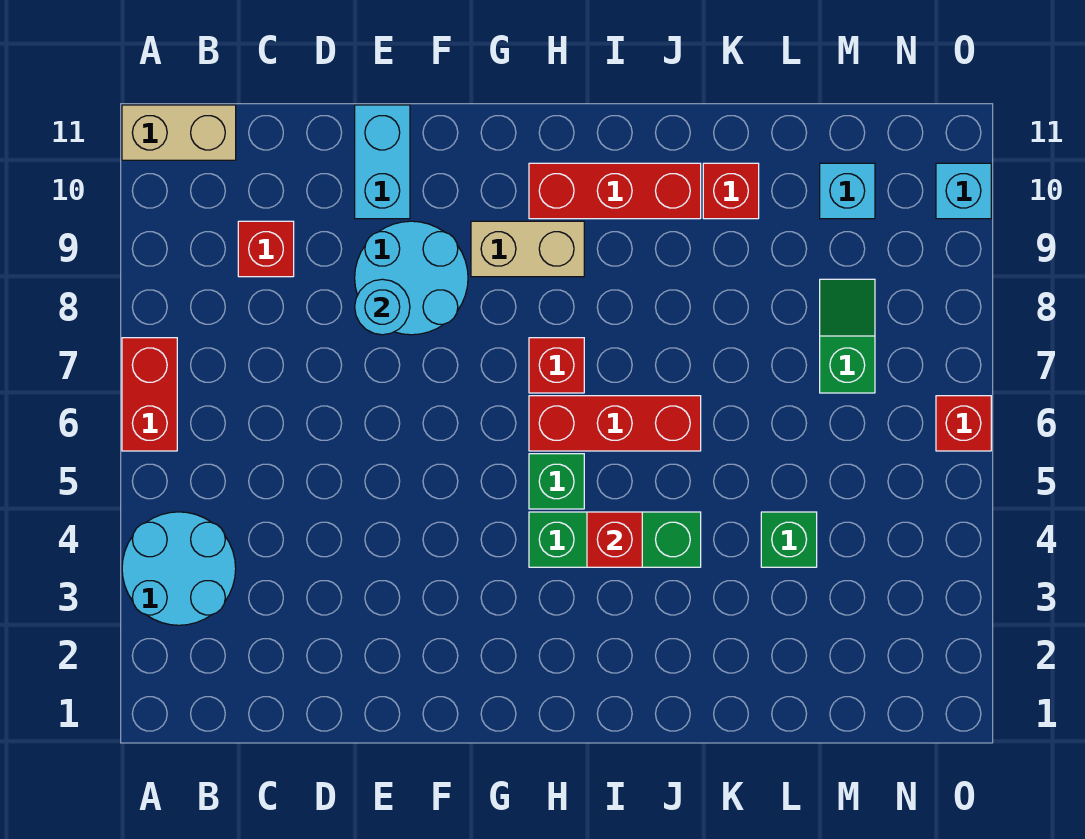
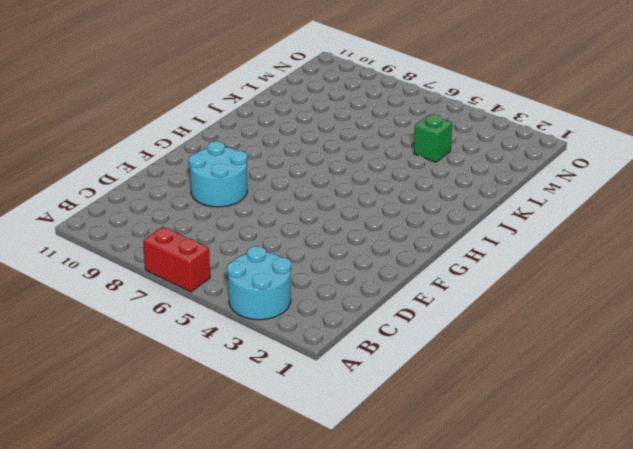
none -> tan brick A11:B11 level 1
none -> red brick C9 level 1
none -> cyan brick E10:E11 level 1

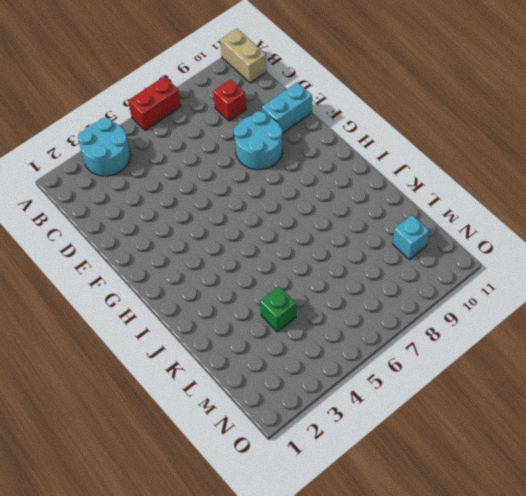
none -> tan brick G9:H9 level 1
none -> green brick H4:J4 level 1
none -> green brick H5 level 1

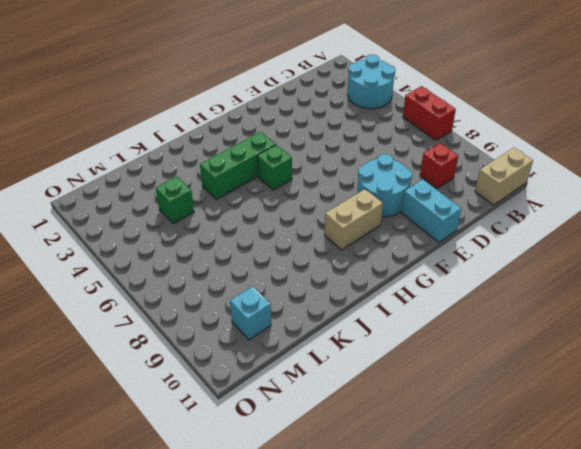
none -> red brick H6:J6 level 1
none -> red brick H7 level 1
none -> red brick H10:J10 level 1

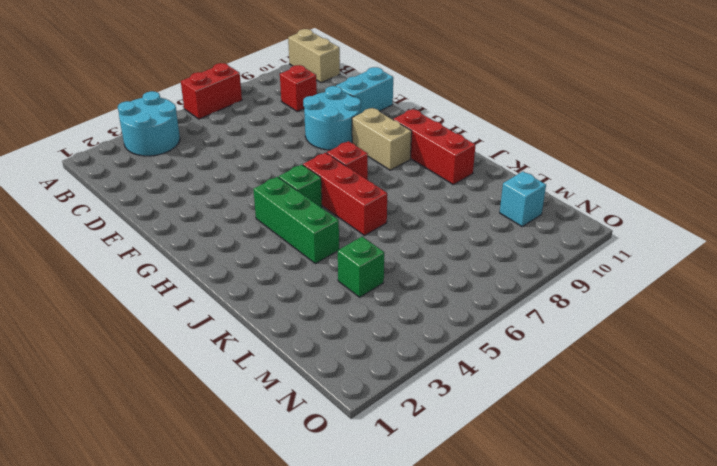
none -> red brick K10 level 1
none -> green slope M7:M8 level 1 top 7
none -> red brick O6 level 1

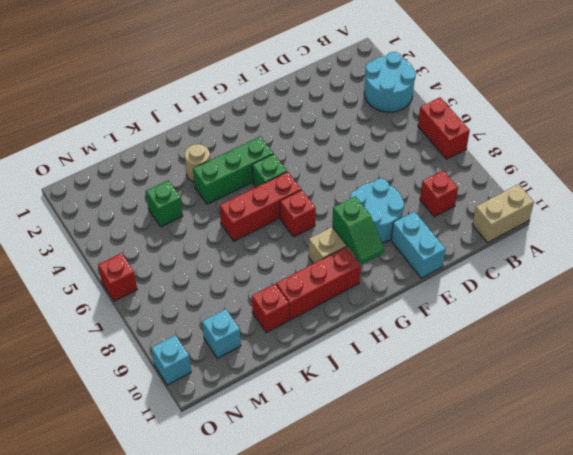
green slope G9:G10 level 2 top 9 -> green slope M7:M8 level 1 top 7
tan round brick J3 level 1 -> none
none -> cyan round brick E8 level 2
none -> red brick I4 level 2

